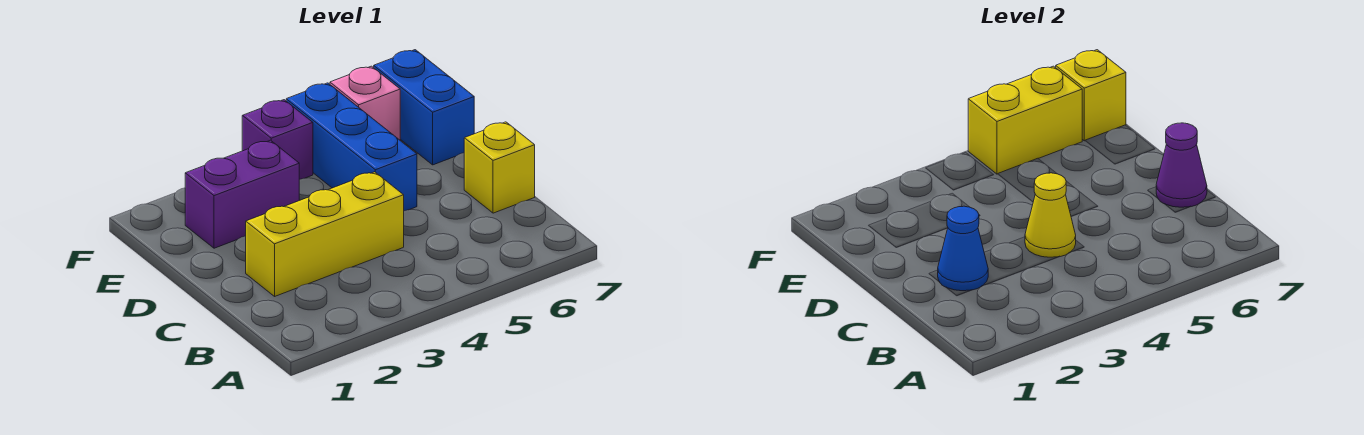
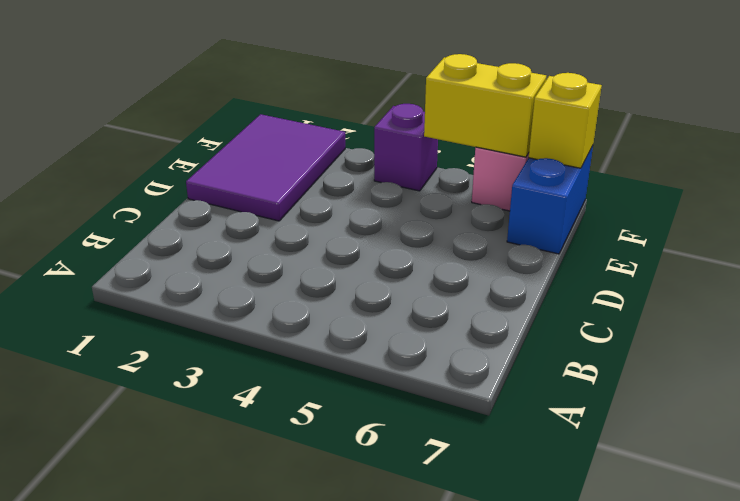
purple tile D1:F2 level 1 -> purple brick E2:E3 level 1
none -> yellow brick C2:C4 level 1
none -> yellow brick C7 level 1
none -> blue brick D5:F5 level 1

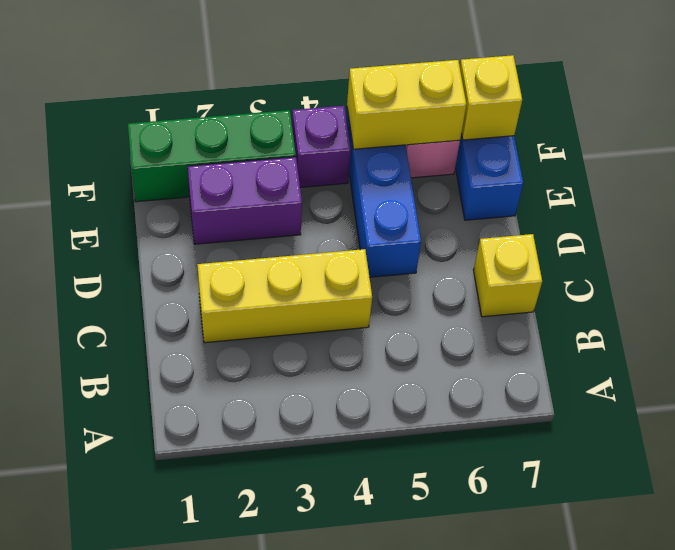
green brick F1:F3 level 1 -> none
none -> blue cone C2 level 2
none -> yellow cone C4 level 2
none -> purple cone C7 level 2

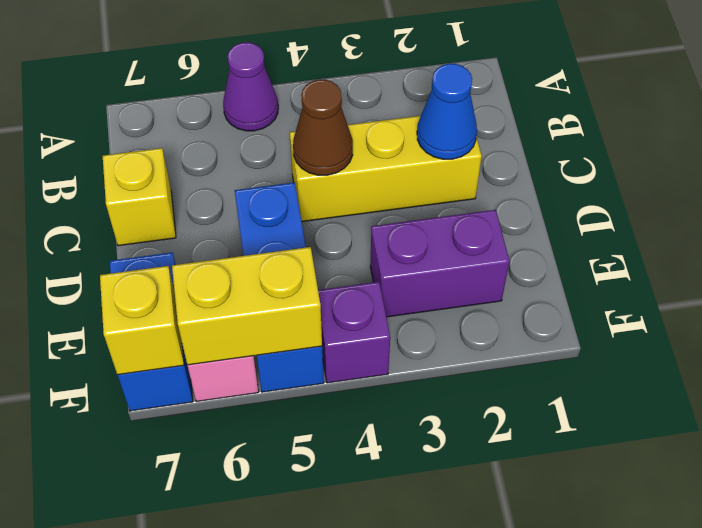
purple cone A5 level 1 -> purple cone C7 level 2
brown cone C4 level 2 -> yellow cone C4 level 2

